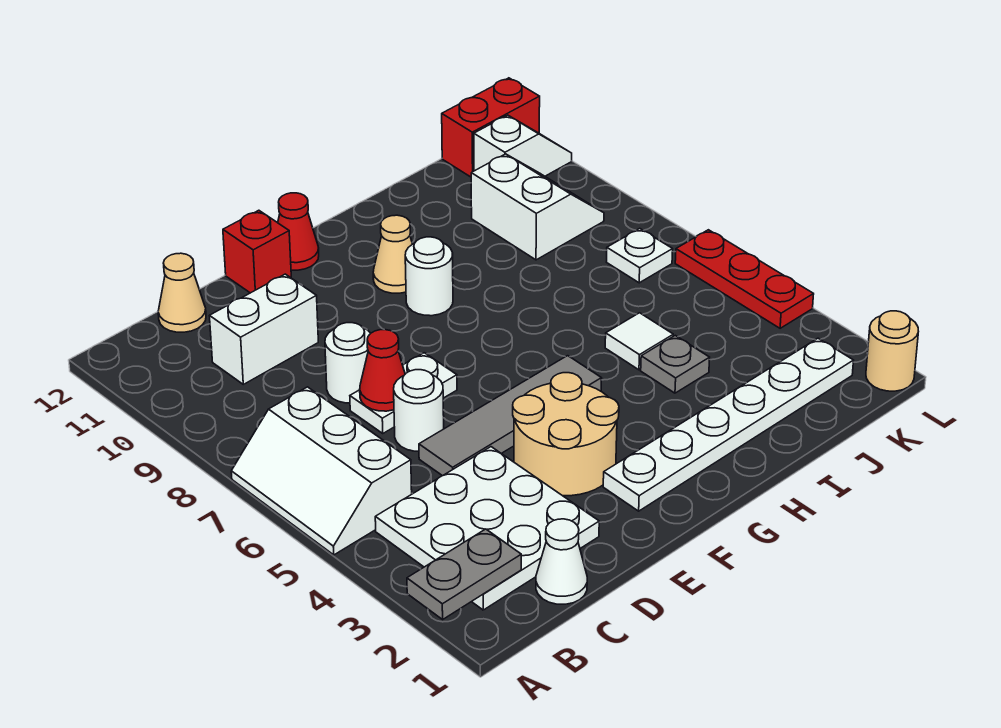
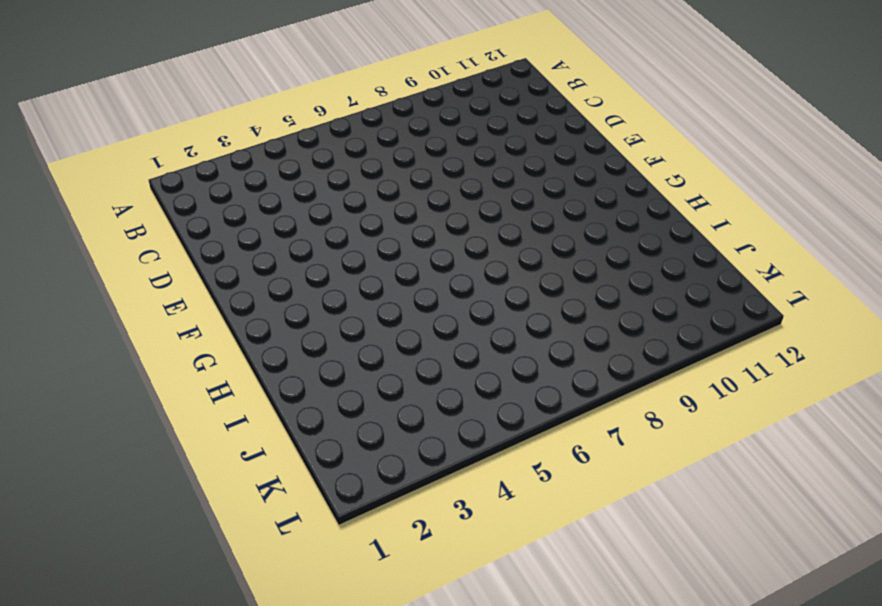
none -> white slope A5:B7 level 1 top B
none -> white plate B2:D4 level 1
none -> white cone C1 level 1

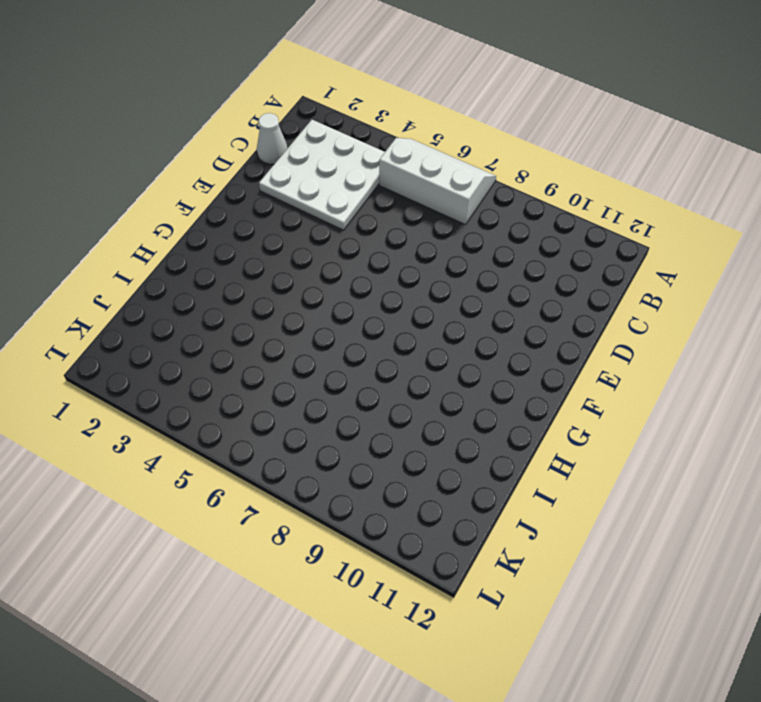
none -> white brick C10:D10 level 1
none -> tan cone C12 level 1
none -> grey tile D5:G5 level 1

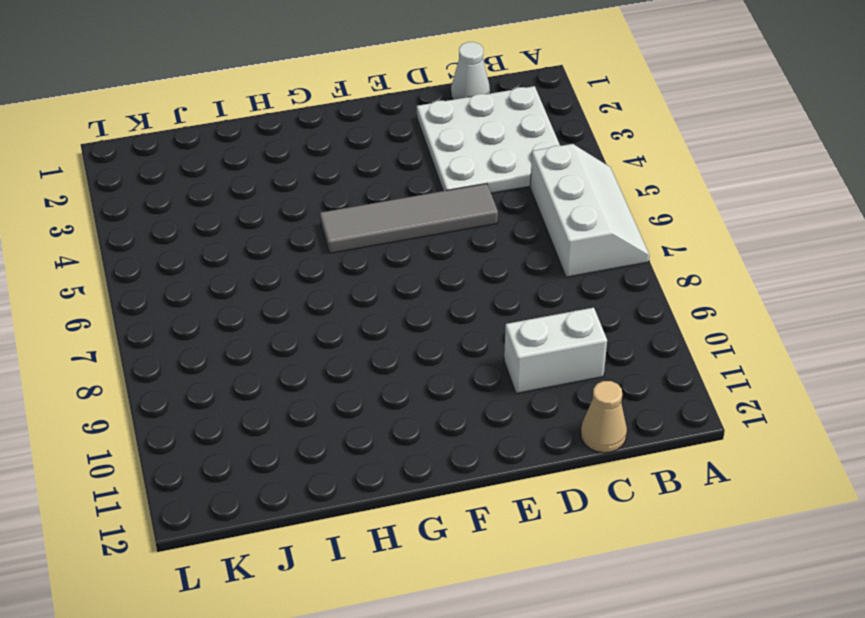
none -> white round brick D6 level 1
none -> white plate D7:E7 level 1
none -> white round brick D8 level 1

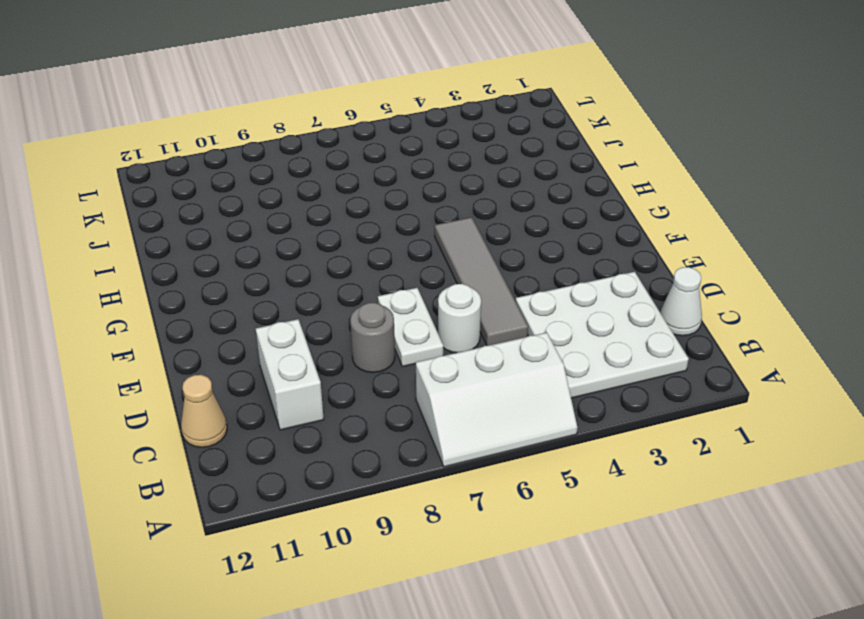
grey round brick D8 level 1 -> white round brick D8 level 1
none -> tan round brick E3:F4 level 1
none -> red brick E12 level 1
none -> white plate F2:K2 level 1

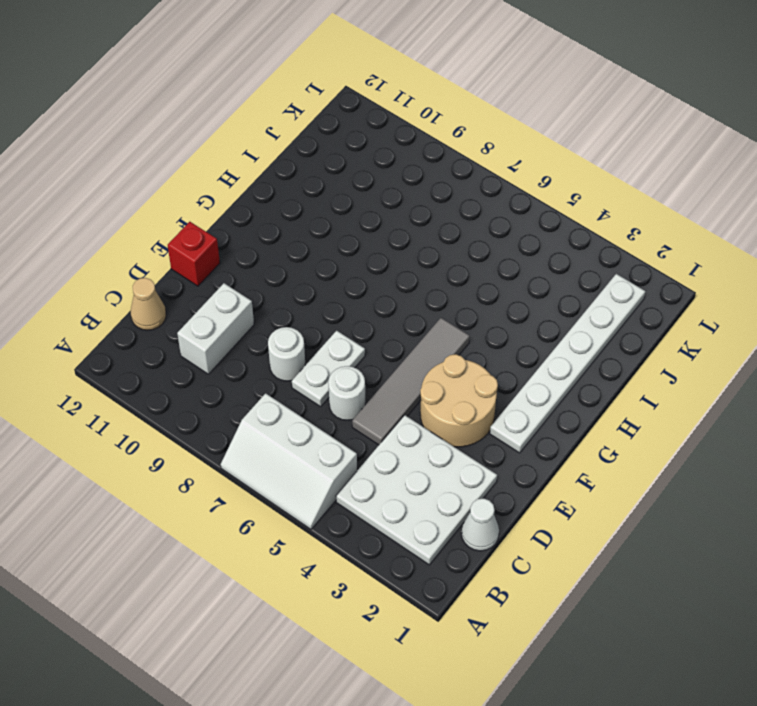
none -> red cone F12 level 1
none -> white round brick G9 level 1
none -> tan cone G10 level 1

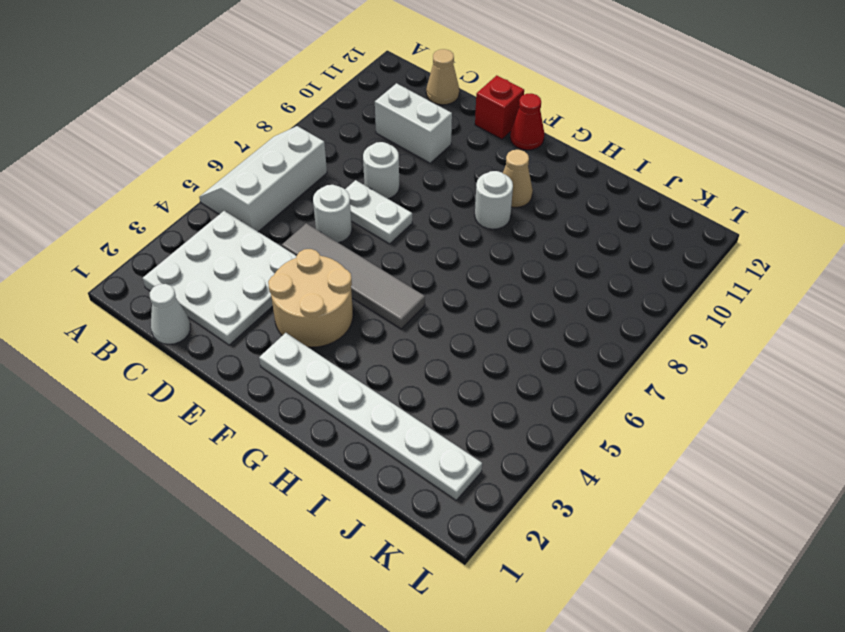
none -> grey plate I4 level 1
none -> white tile I5 level 1
none -> white slope J9:K10 level 1 top J

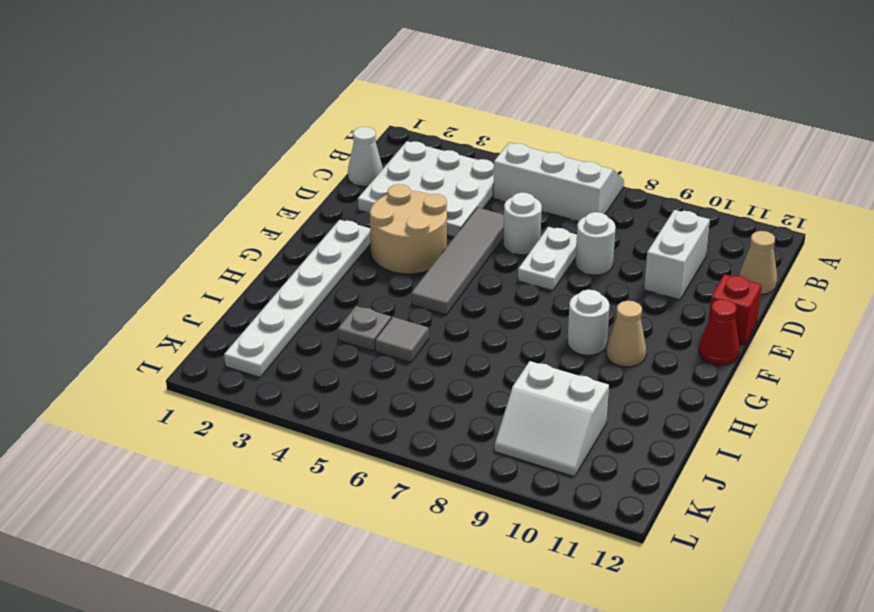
grey tile I5 level 1 -> white tile I5 level 1
none -> white plate K7 level 1
none -> white slope K11:L11 level 1 top K
none -> red brick K12:L12 level 1

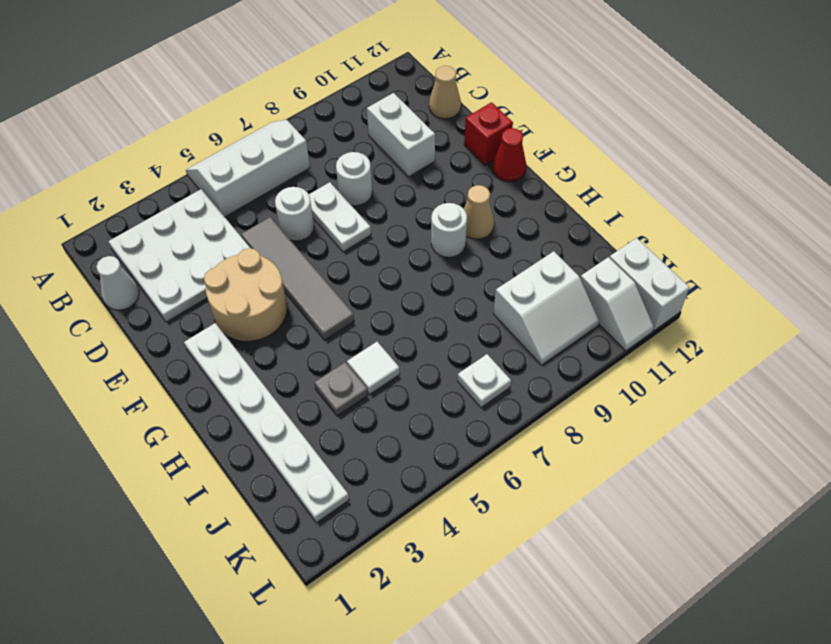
white brick K12:L12 level 1 -> red brick K12:L12 level 1
none -> tan round brick L1 level 1
none -> red plate L4:L6 level 1
none -> grey plate A2:B2 level 2

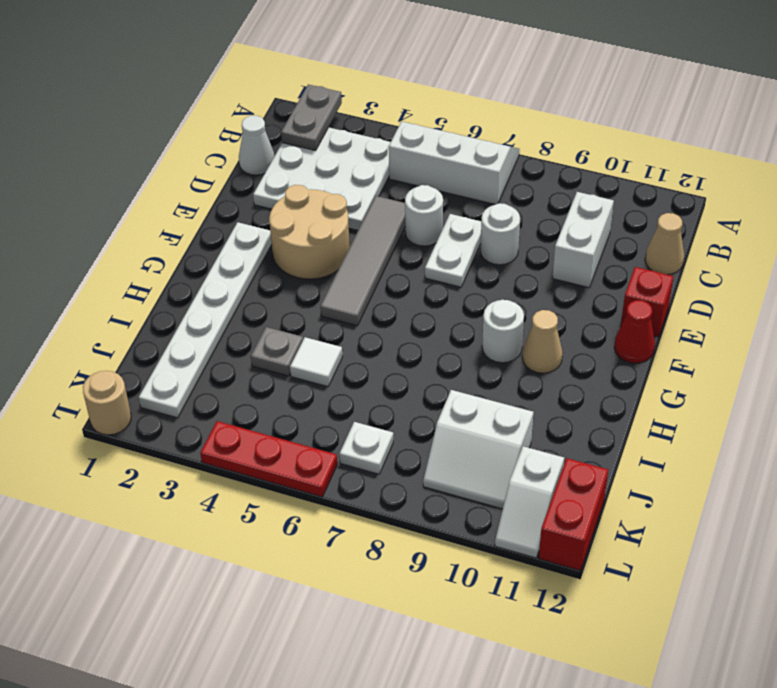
none -> red cone D7 level 2

